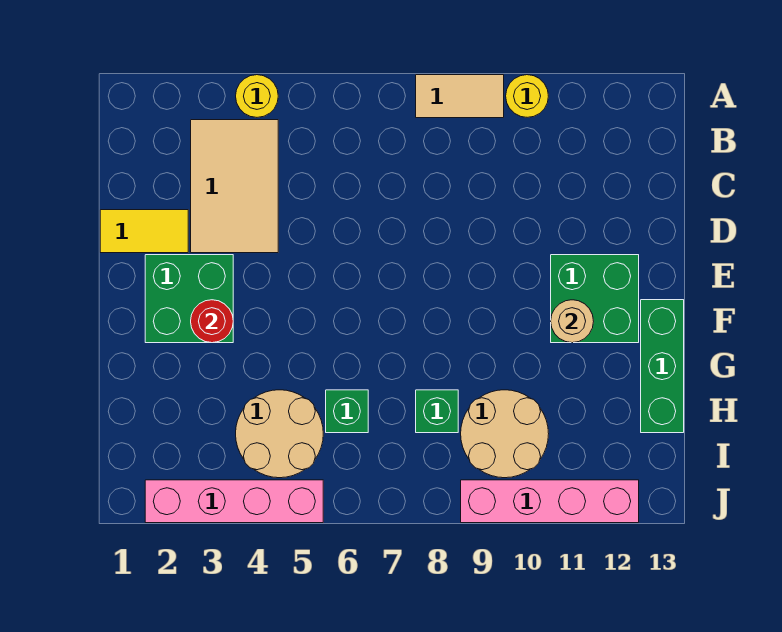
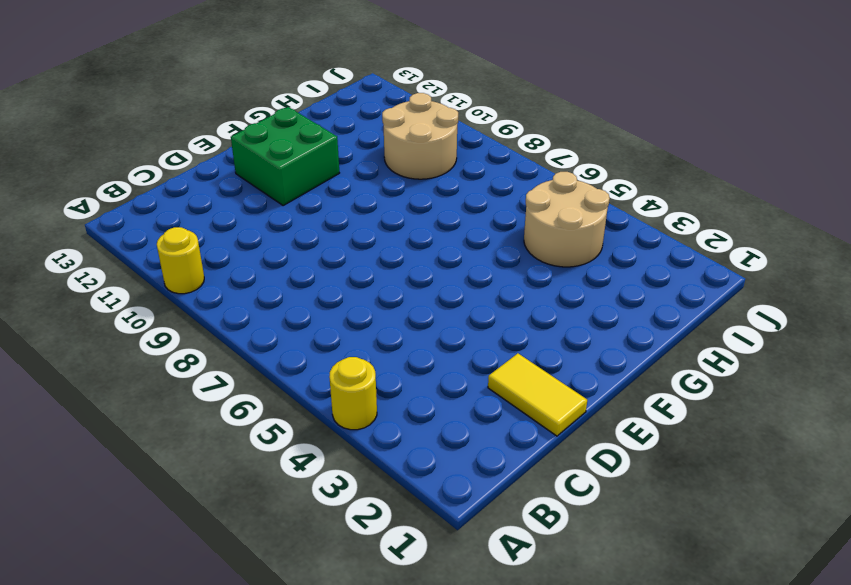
none -> tan tile A8:A9 level 1
none -> tan tile B3:D4 level 1
none -> green brick E2:F3 level 1

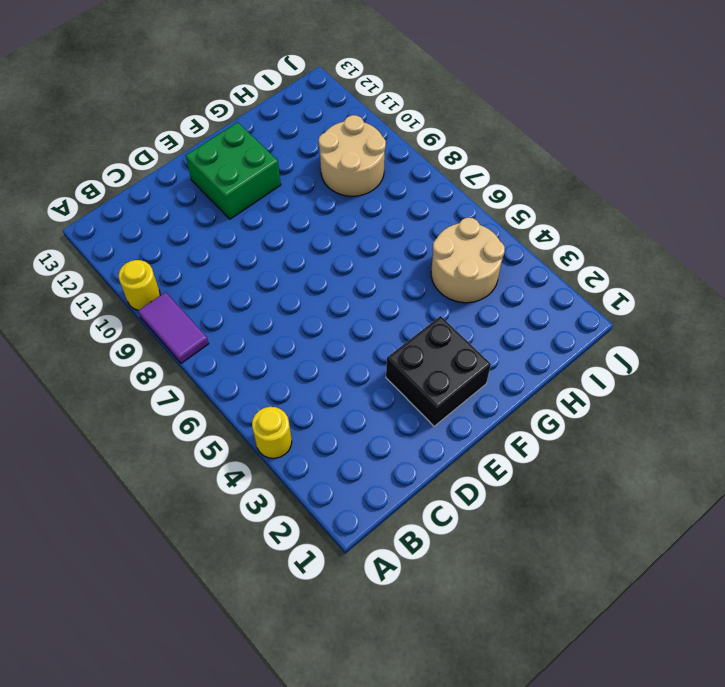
purple tile A8:A9 level 1 -> tan tile A8:A9 level 1
black brick E2:F3 level 1 -> green brick E2:F3 level 1
none -> tan tile B3:D4 level 1
none -> yellow tile D1:D2 level 1
none -> green brick F13:H13 level 1

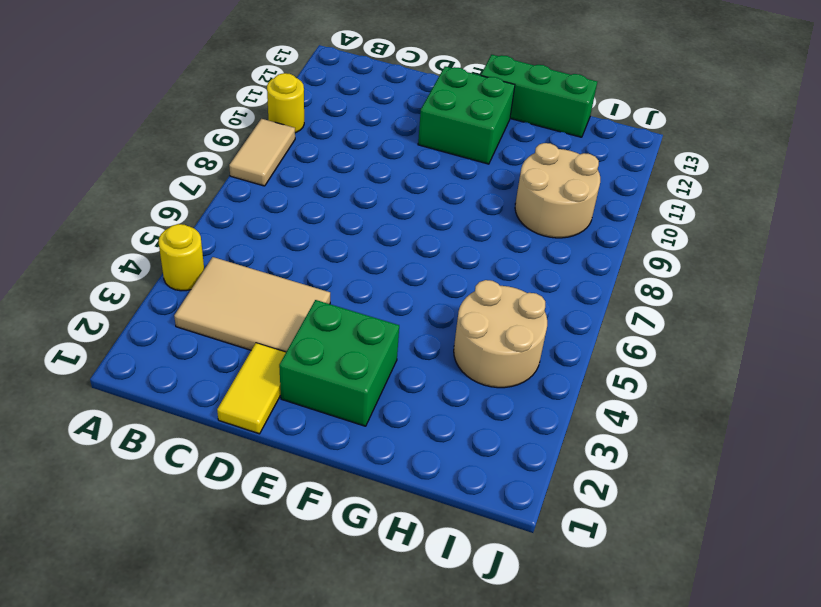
none -> green brick H6 level 1
none -> green brick H8 level 1
none -> pink brick J2:J5 level 1

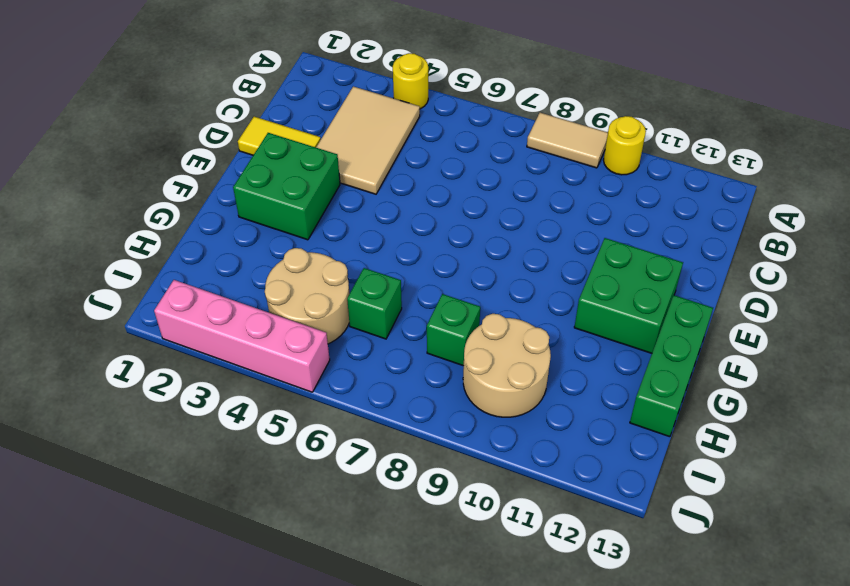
none -> pink brick J9:J12 level 1
none -> red round brick F3 level 2
none -> tan round brick F11 level 2

